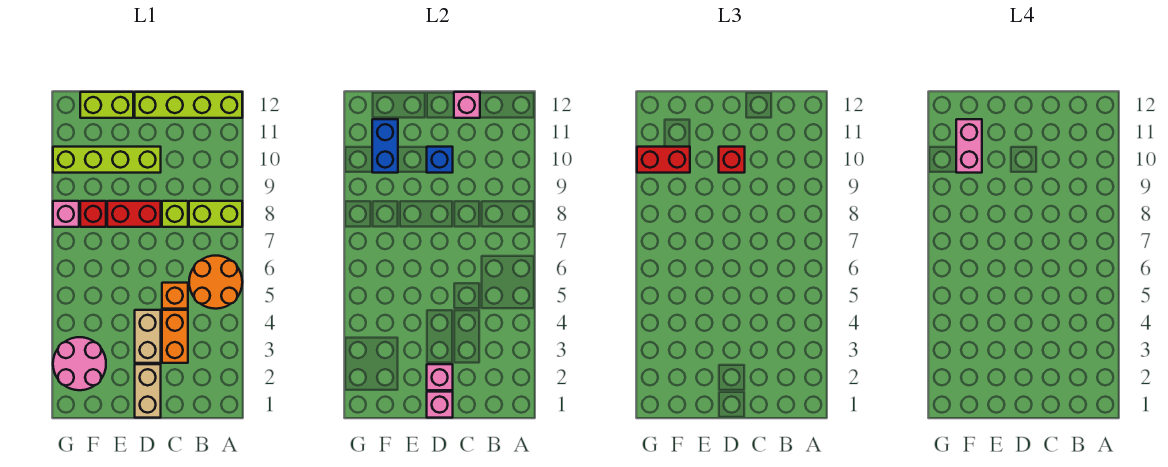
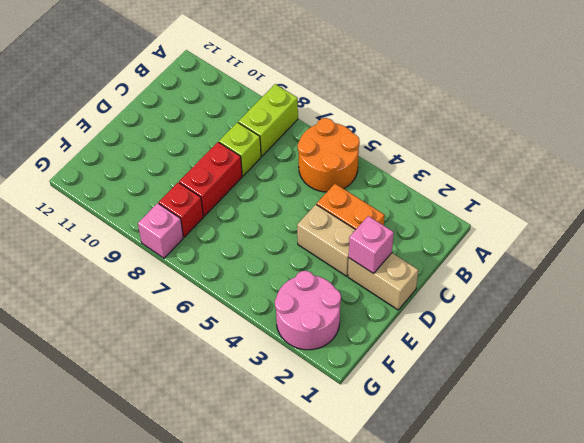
none -> lime brick A12:D12 level 1
none -> orange brick C5 level 1
none -> lime brick D10:G10 level 1

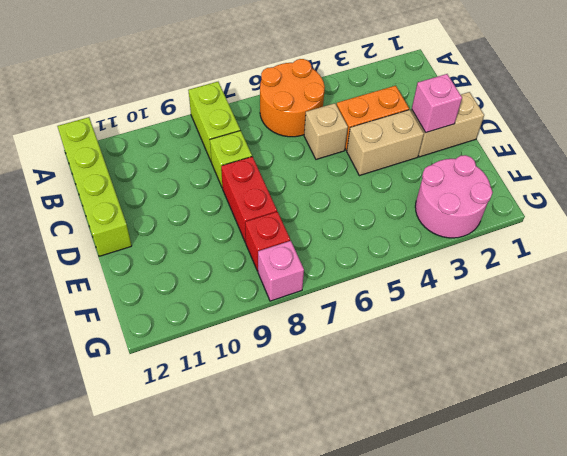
tan brick C5 level 1 -> orange brick C5 level 1
none -> lime brick D10:G10 level 1
none -> lime brick E12:F12 level 1
none -> pink brick C12 level 2

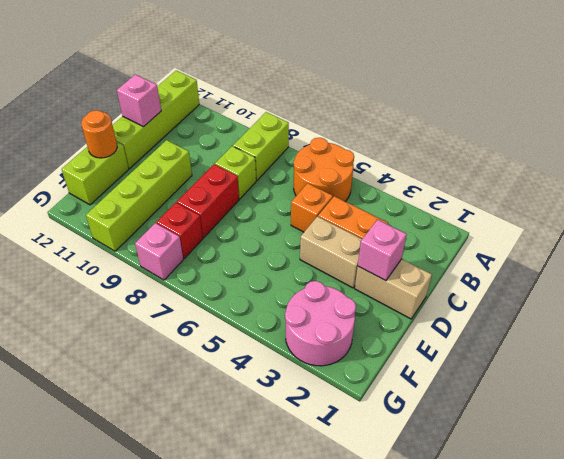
orange round brick E12 level 2 -> none
none -> pink brick D1 level 2
none -> blue brick D10 level 2
none -> blue brick F10:F11 level 2

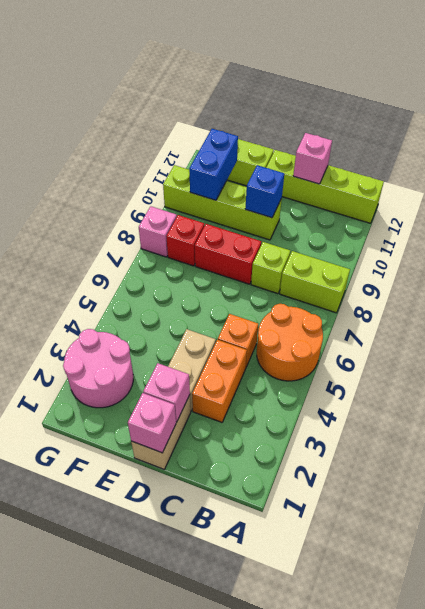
none -> red brick D10 level 3
none -> red brick F10:G10 level 3
none -> pink brick F10:F11 level 4

